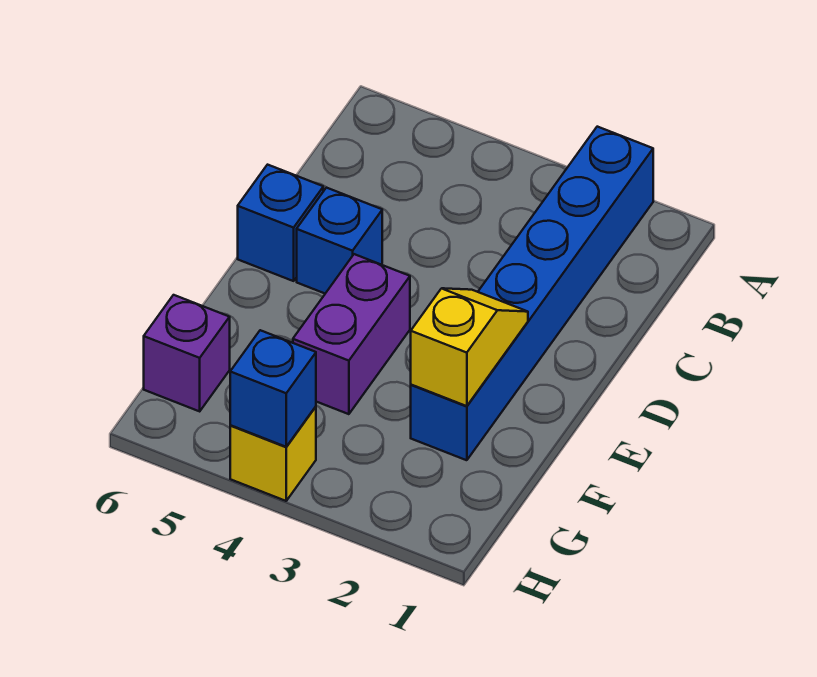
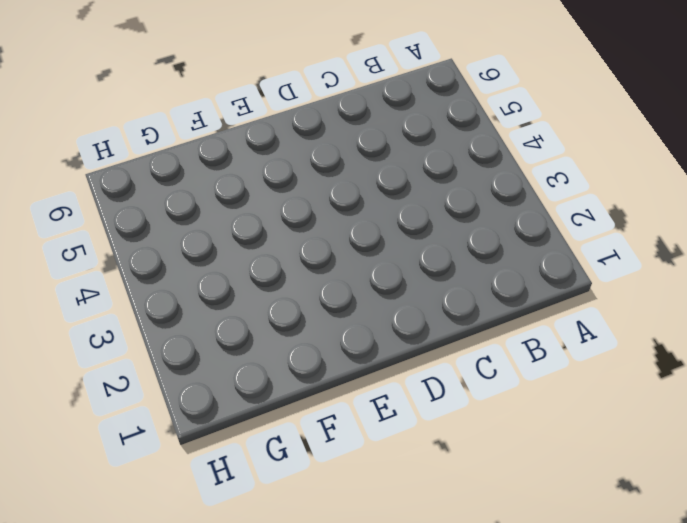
none -> blue brick A2:F2 level 1
none -> blue brick D5 level 1

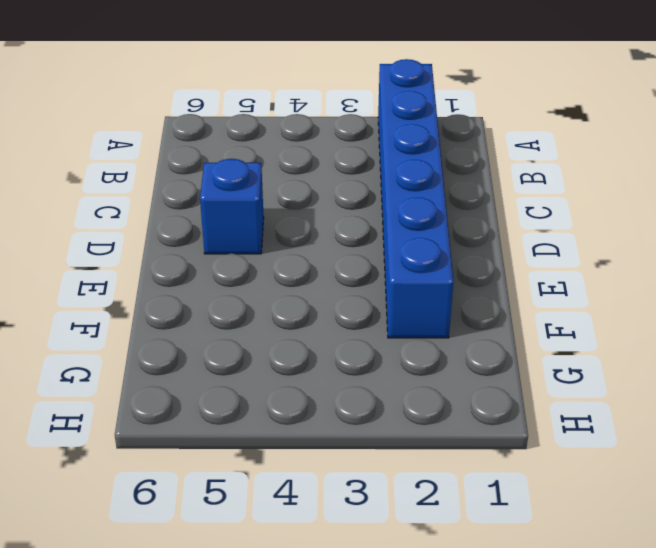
none -> blue brick D6 level 1
none -> purple brick E4:F4 level 1

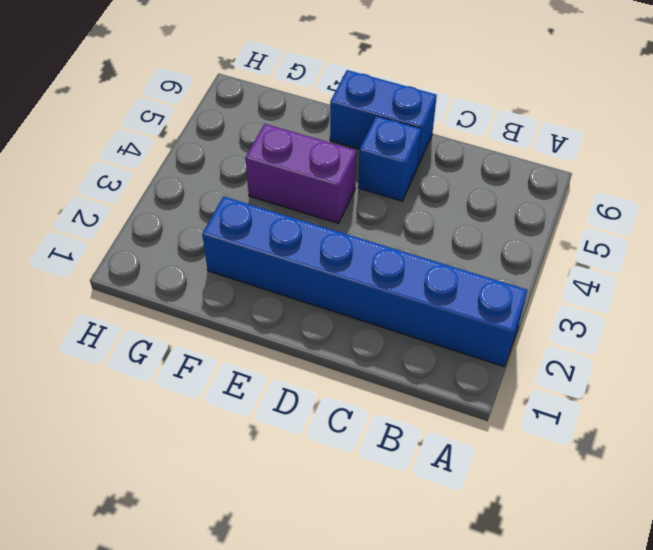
blue brick D6:E6 level 1 -> blue brick D6 level 1
none -> purple brick G6 level 1
none -> yellow brick H4 level 1

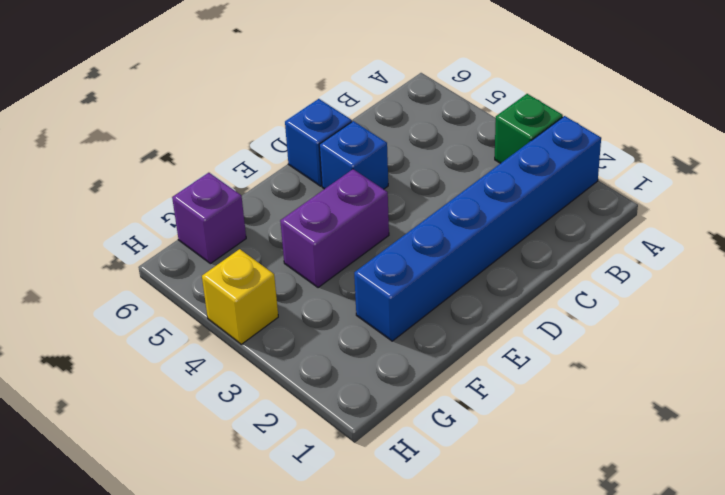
green brick A3 level 1 -> none
none -> yellow slope E2:F2 level 2 top F
none -> blue brick H4 level 2

